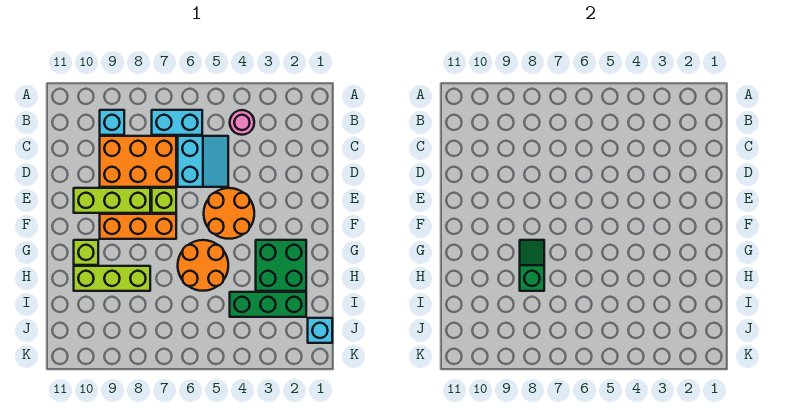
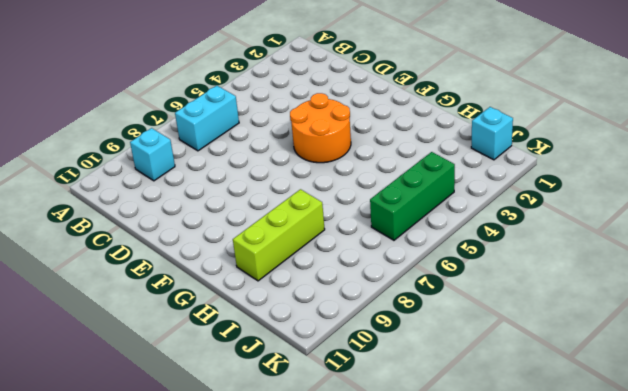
green brick J4:J6 level 1 -> green brick I2:I4 level 1
none -> pink round brick B4 level 1
none -> cyan slope C5:D6 level 1 top 6
none -> orange brick C7:D9 level 1

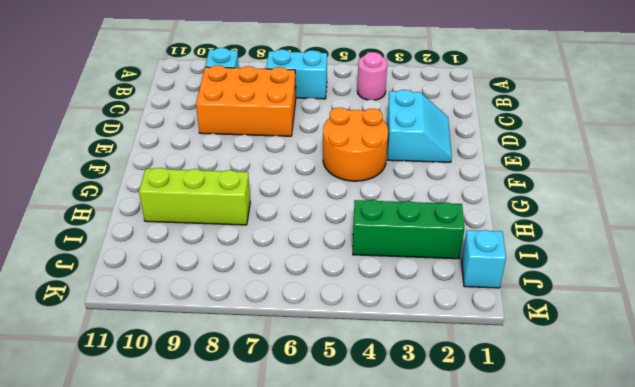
cyan slope D2:E3 level 1 top 3 -> cyan slope C5:D6 level 1 top 6
none -> lime brick E7 level 1
none -> lime brick E8:E10 level 1
none -> orange brick F7:F9 level 1

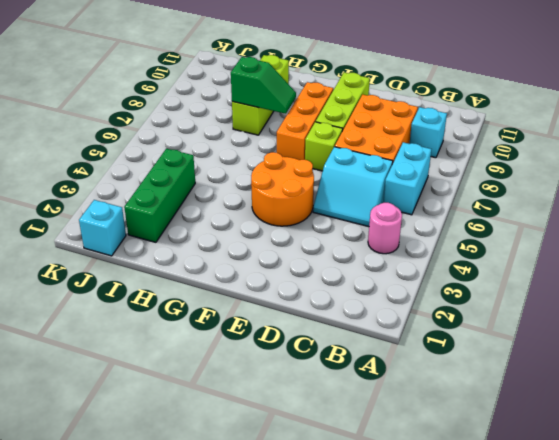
none -> green brick G2:H3 level 1
none -> orange round brick G5:H6 level 1
none -> lime brick G10 level 1

